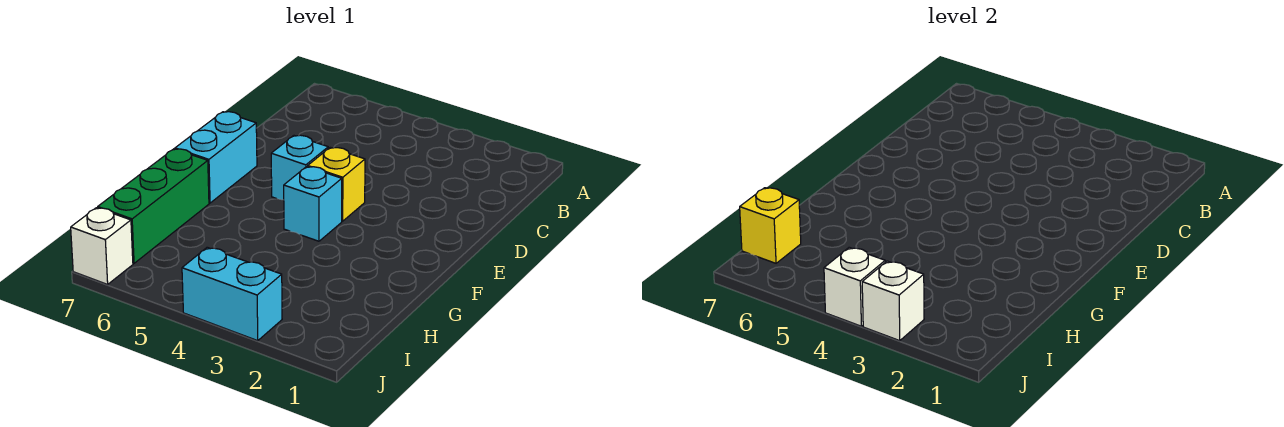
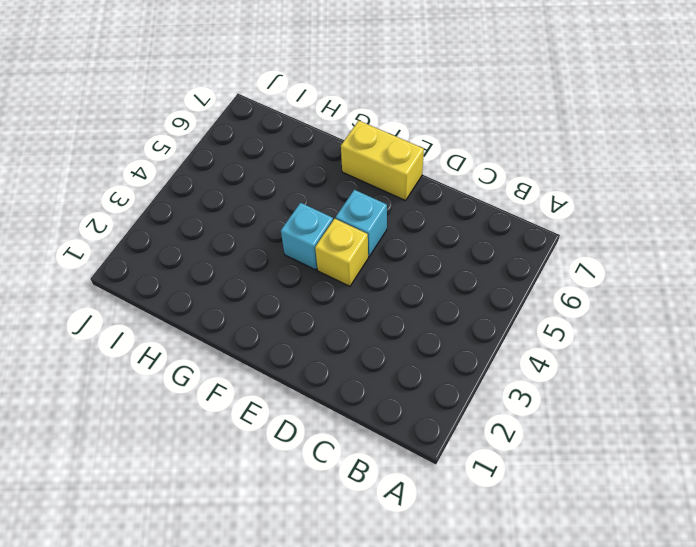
yellow brick E7:F7 level 1 -> cyan brick E7:F7 level 1
none -> green brick G7:I7 level 1
none -> cyan brick J3:J4 level 1

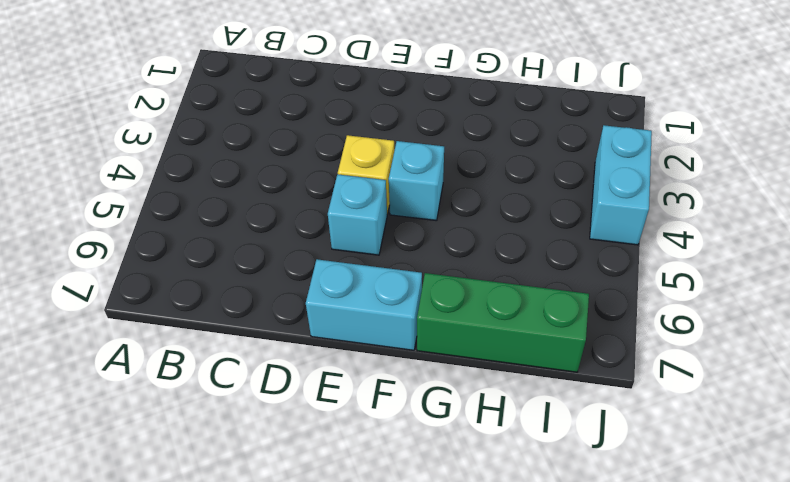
none -> white brick J7 level 1
none -> yellow brick I7 level 2

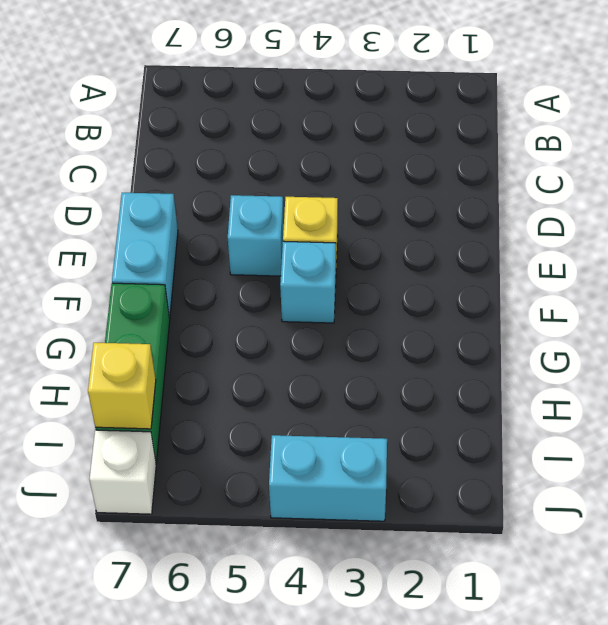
none -> white brick J3 level 2
none -> white brick J4 level 2

